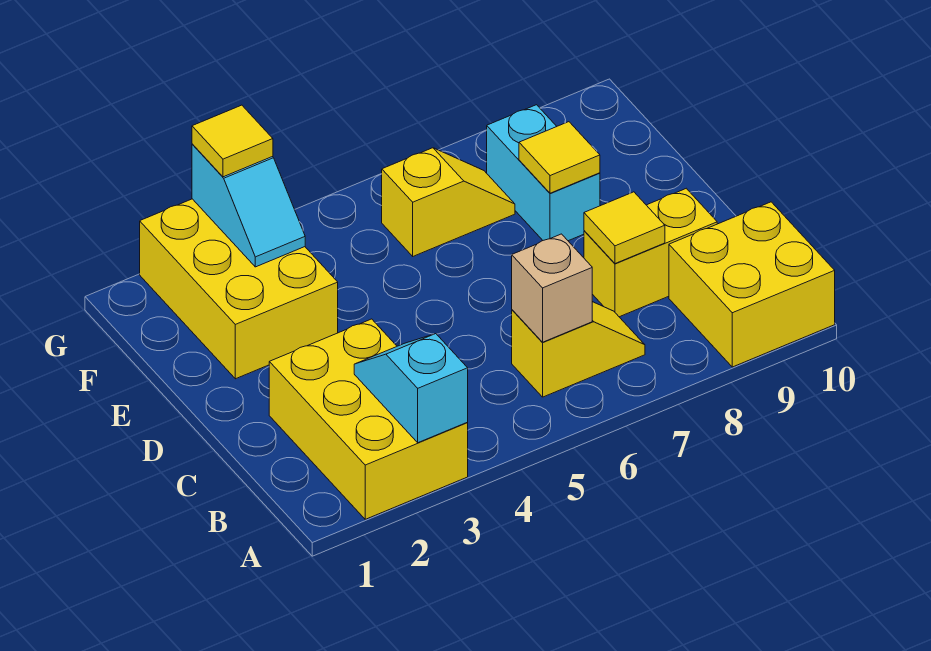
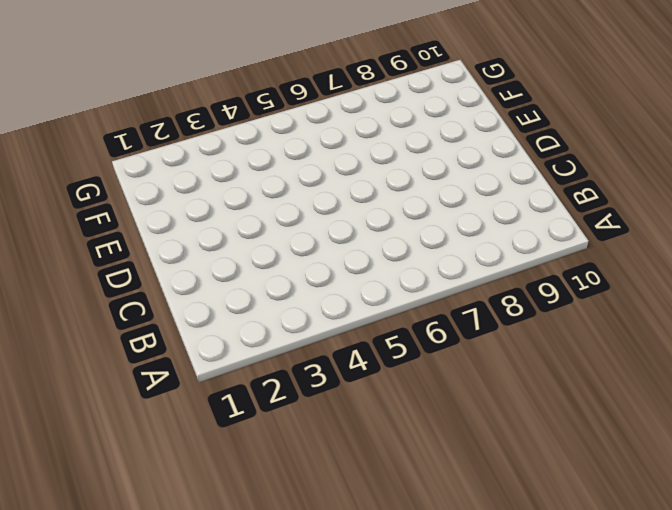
none -> yellow brick A2:C3 level 1
none -> yellow brick A9:B10 level 1
none -> yellow slope B6:B7 level 1 top 6

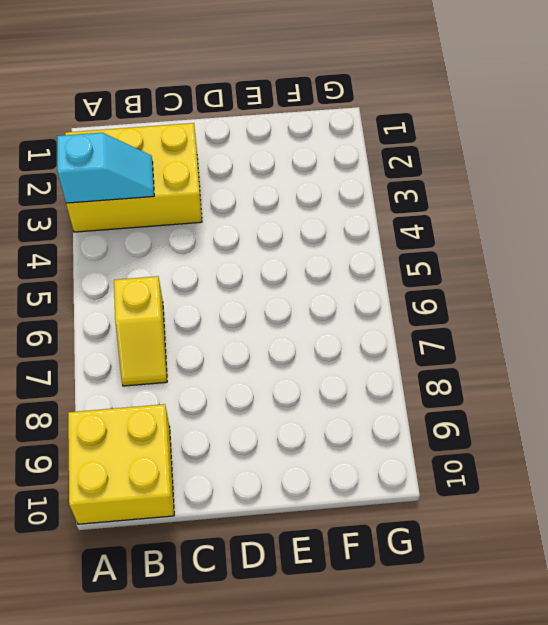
none -> yellow brick C8:C9 level 1
none -> yellow brick E2:G3 level 1
none -> cyan brick E8:F8 level 1

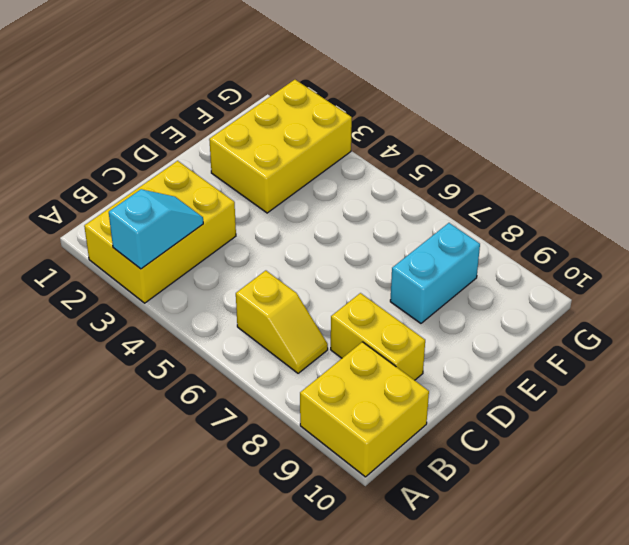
none -> yellow slope F6:F7 level 1 top 6
none -> tan brick B6 level 2
none -> yellow tile C8 level 2

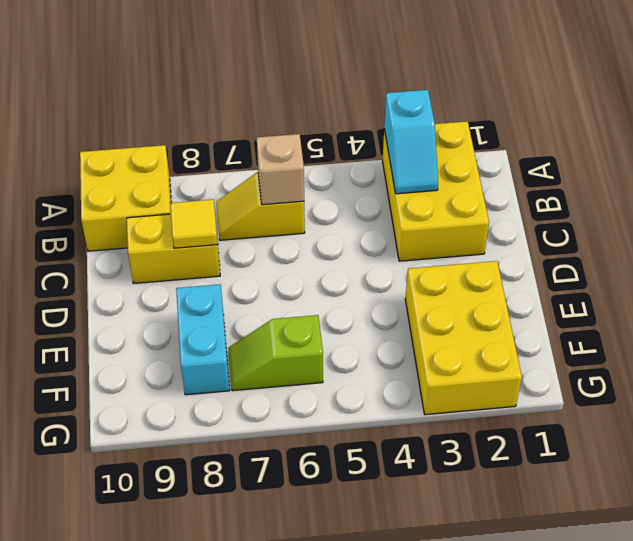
lime slope F6:F7 level 1 top 6 -> yellow slope F6:F7 level 1 top 6
none -> yellow tile E8 level 2
none -> cyan slope F3:G3 level 2 top G
none -> yellow tile G3 level 3

